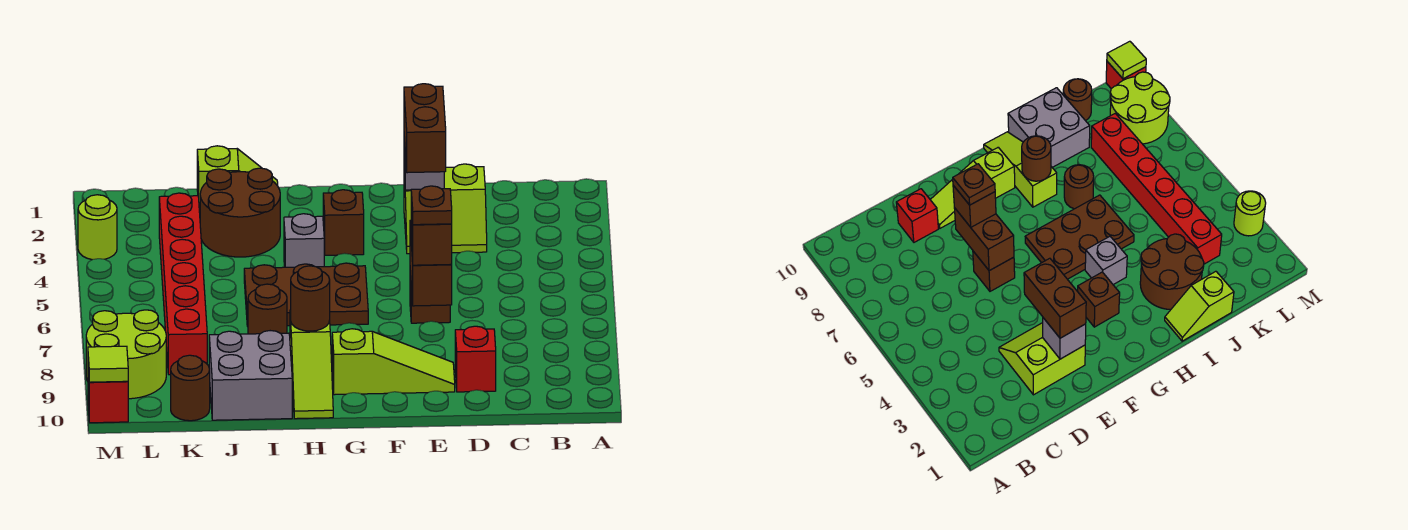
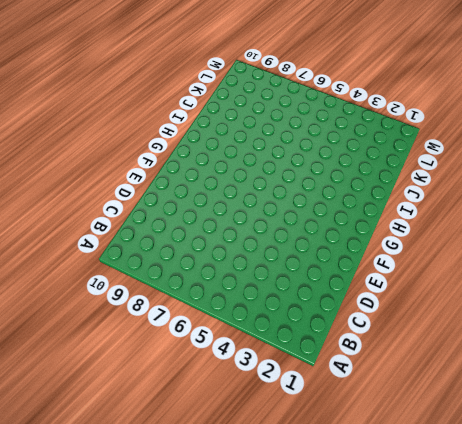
none -> lime slope D2:E3 level 1 top 2
none -> red brick D9 level 1
none -> brown brick E6 level 1

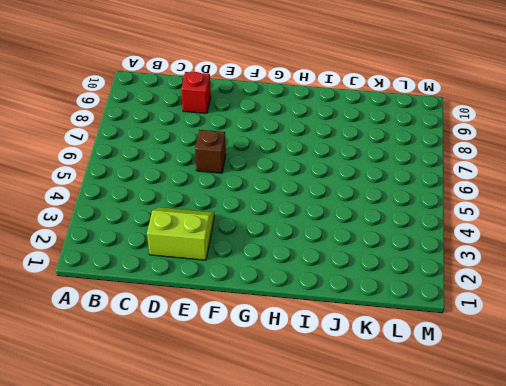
none -> lime slope E9:G9 level 1 top G
none -> brown brick G3 level 1
none -> brown plate G5:I6 level 1

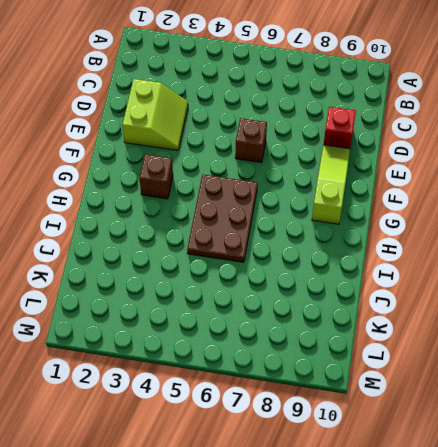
none -> grey brick H4 level 1
none -> lime slope H8:H10 level 1 top 8
none -> lime slope I1:J1 level 1 top J

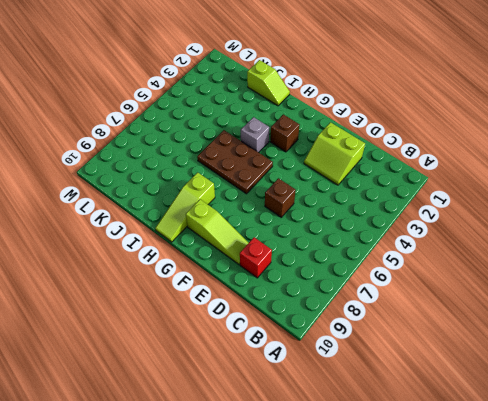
none -> brown round brick I2:J3 level 1
none -> brown round brick I7 level 1
none -> grey brick I9:J10 level 1

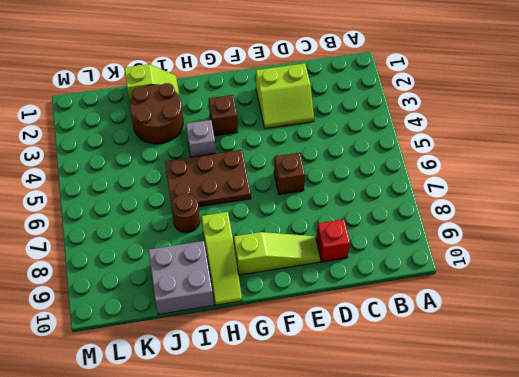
none -> red brick K3:K8 level 1
none -> brown round brick K10 level 1
none -> lime round brick L8:M9 level 1

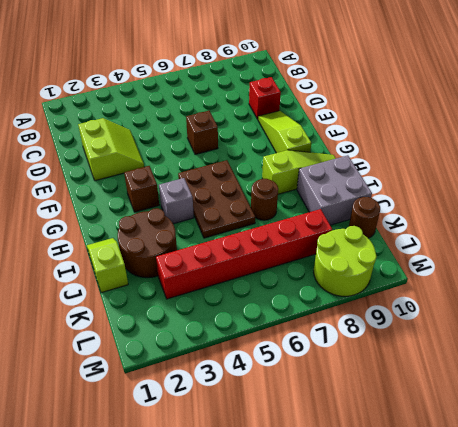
none -> lime round brick M3 level 1
none -> red brick M10 level 1
none -> grey brick E2 level 2

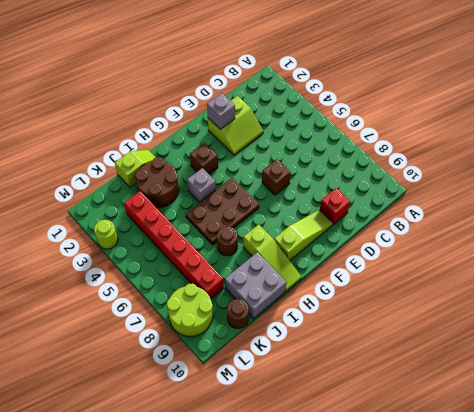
none -> red brick M10 level 1
none -> brown brick E6:E7 level 2
none -> brown round brick H8 level 2

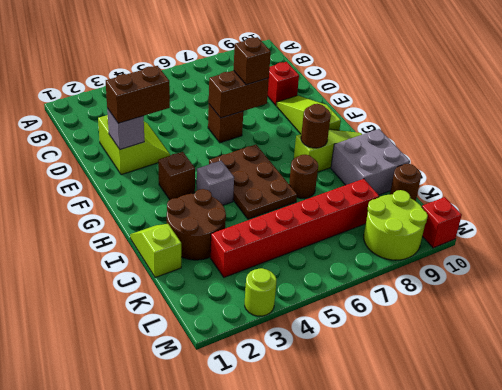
none -> lime tile M10 level 2
none -> brown plate E7 level 4

